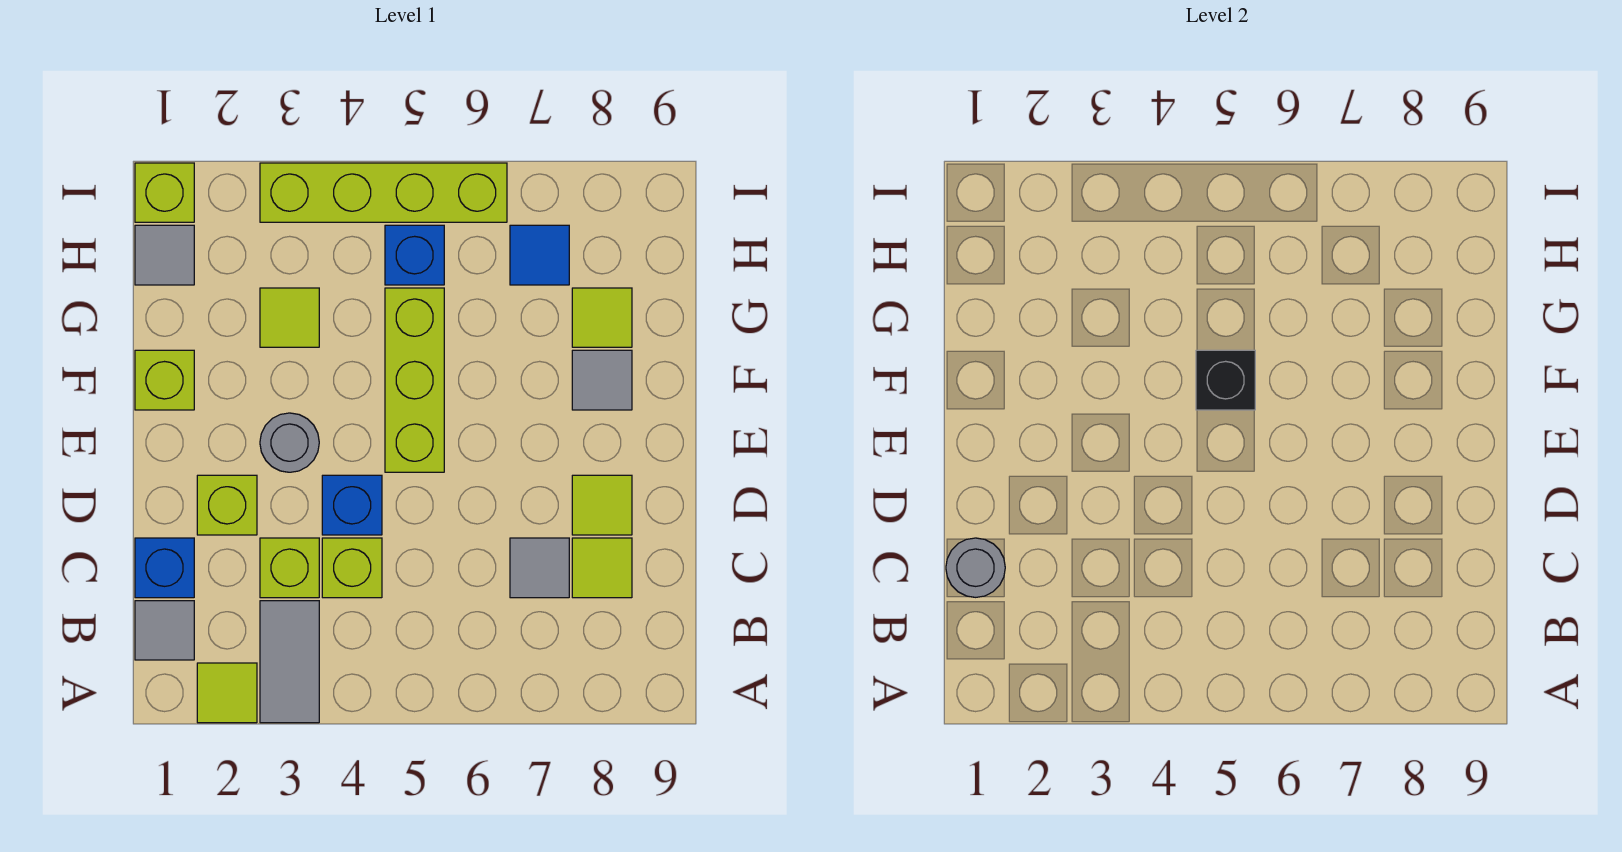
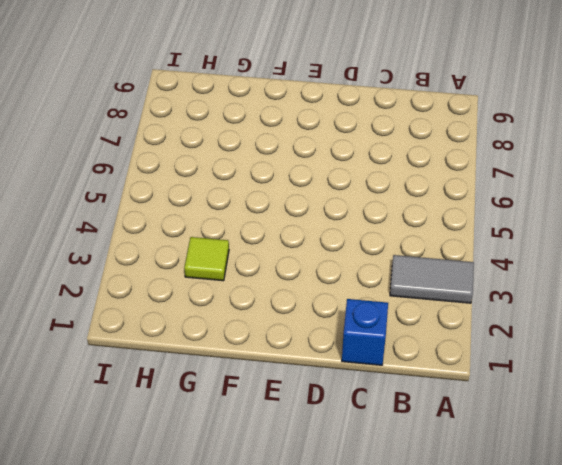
none -> lime tile A2 level 1
none -> grey tile B1 level 1
none -> lime brick C3 level 1

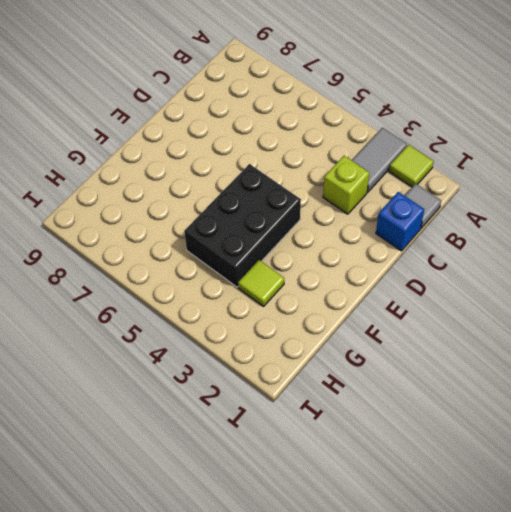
black brick E4:G5 level 1 -> lime brick E5:G5 level 1
none -> lime brick C4 level 1
none -> grey tile C7 level 1
none -> lime tile C8 level 1

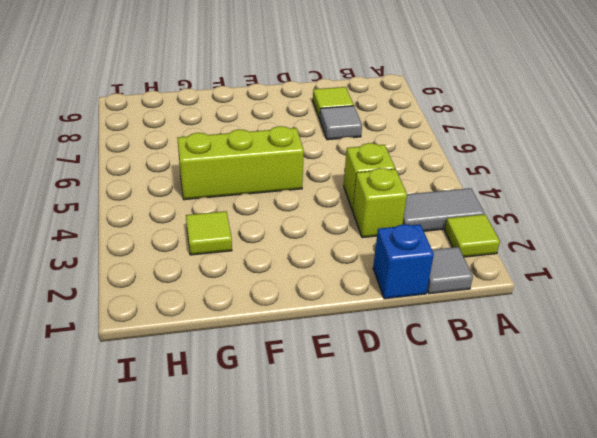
none -> lime brick D2 level 1
none -> blue brick D4 level 1
none -> lime tile D8 level 1

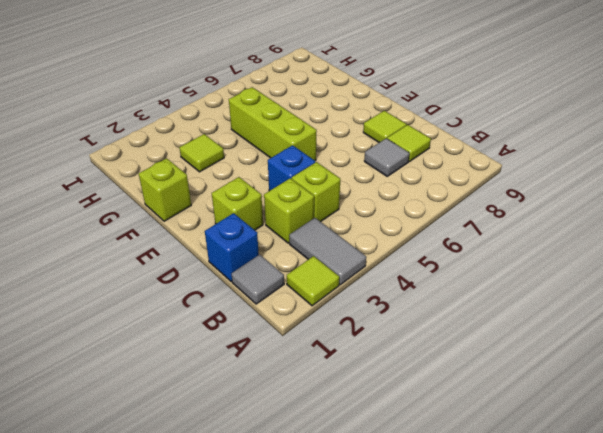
none -> grey round brick E3 level 1
none -> grey tile F8 level 1
none -> lime tile G8 level 1

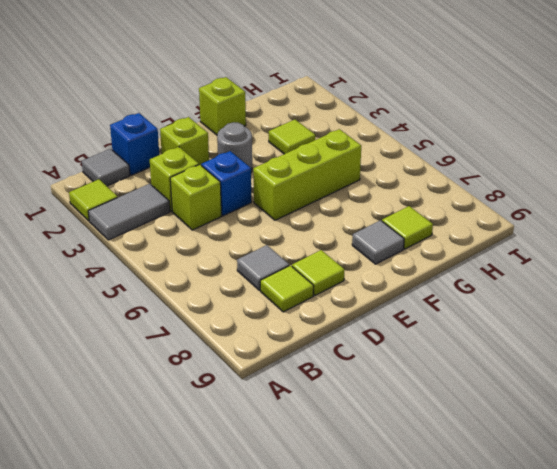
none -> grey tile H1 level 1
none -> blue brick H5 level 1
none -> blue tile H7 level 1

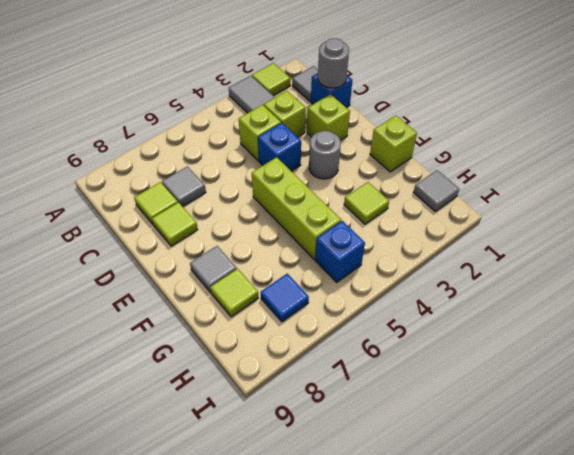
none -> lime brick I1 level 1
none -> lime brick I3:I6 level 1
none -> black brick F5 level 2

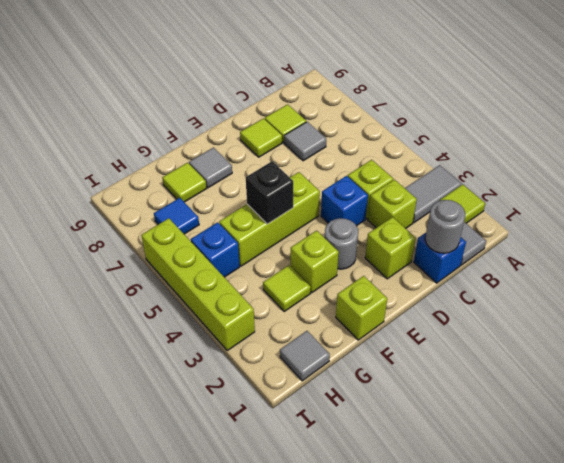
lime brick F3 level 1 -> lime brick I1 level 1

